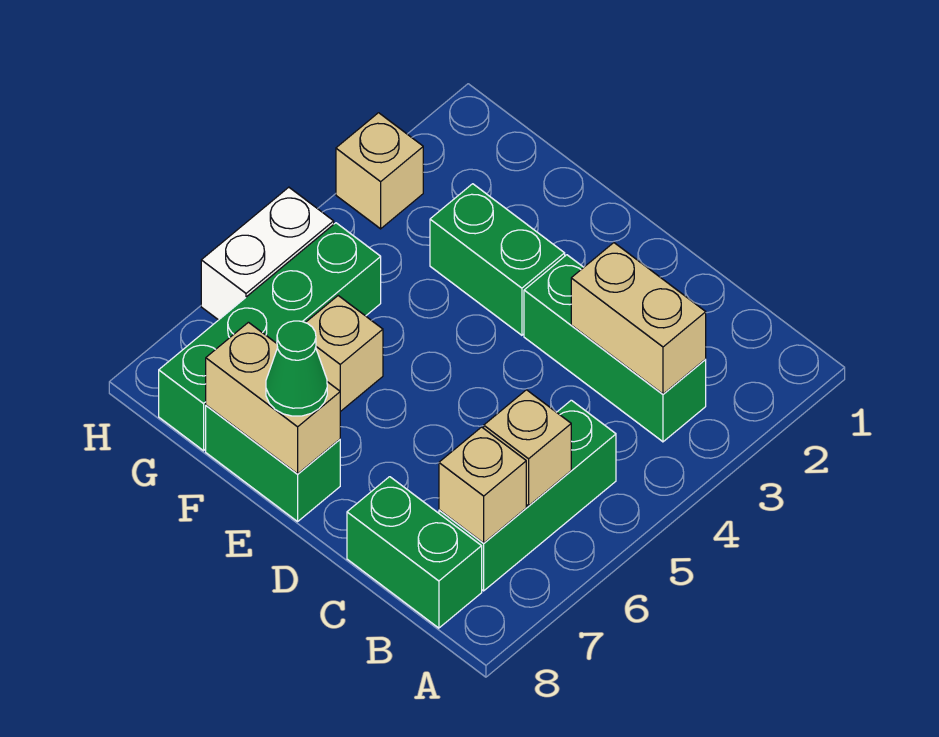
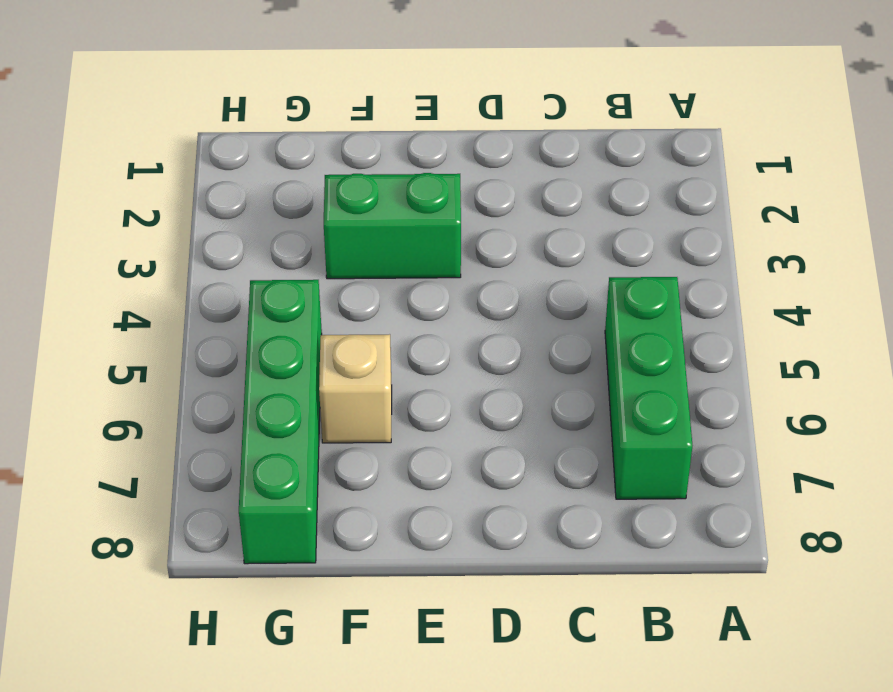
none -> green brick B3:D3 level 1
none -> green brick B8:C8 level 1
none -> green brick E8:F8 level 1

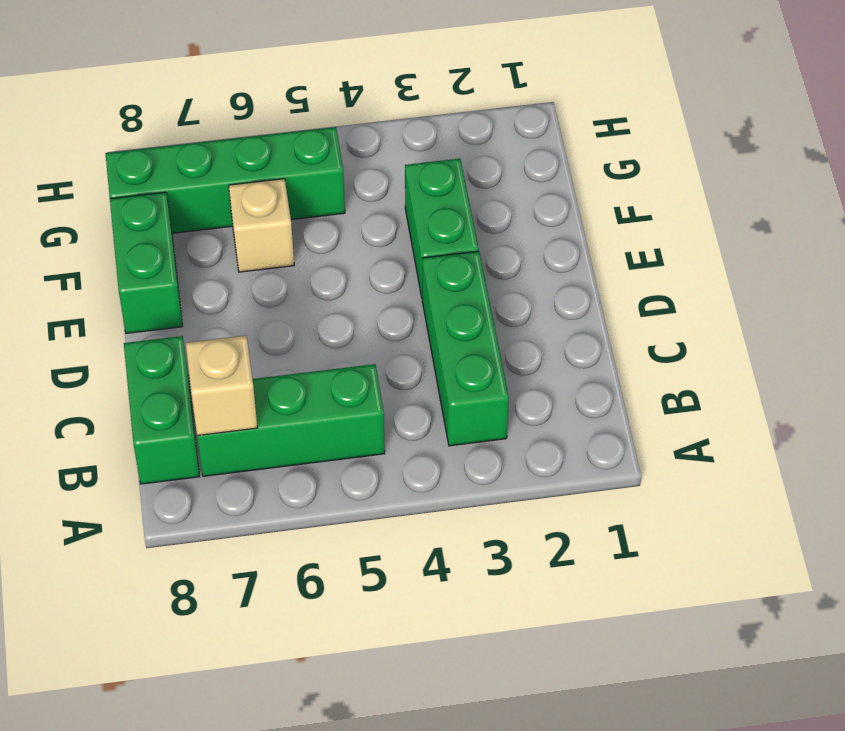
none -> tan brick H3 level 1
none -> white brick H5:H6 level 1
none -> tan brick B3:C3 level 2

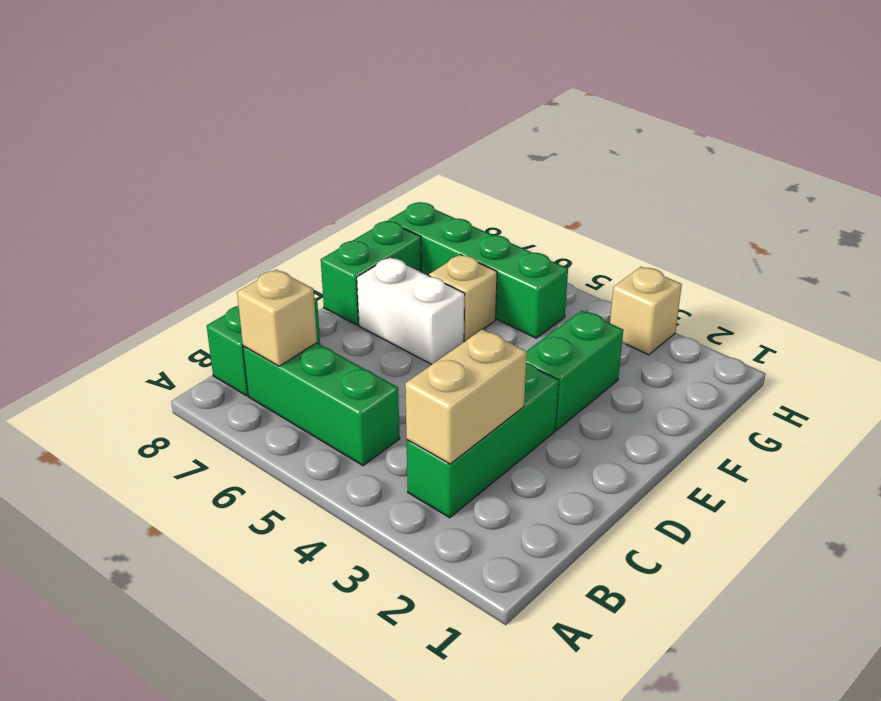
white brick E6:E7 level 1 -> white brick H5:H6 level 1
none -> tan brick B6 level 2
none -> tan brick E8:F8 level 2
none -> green cone E8 level 3

